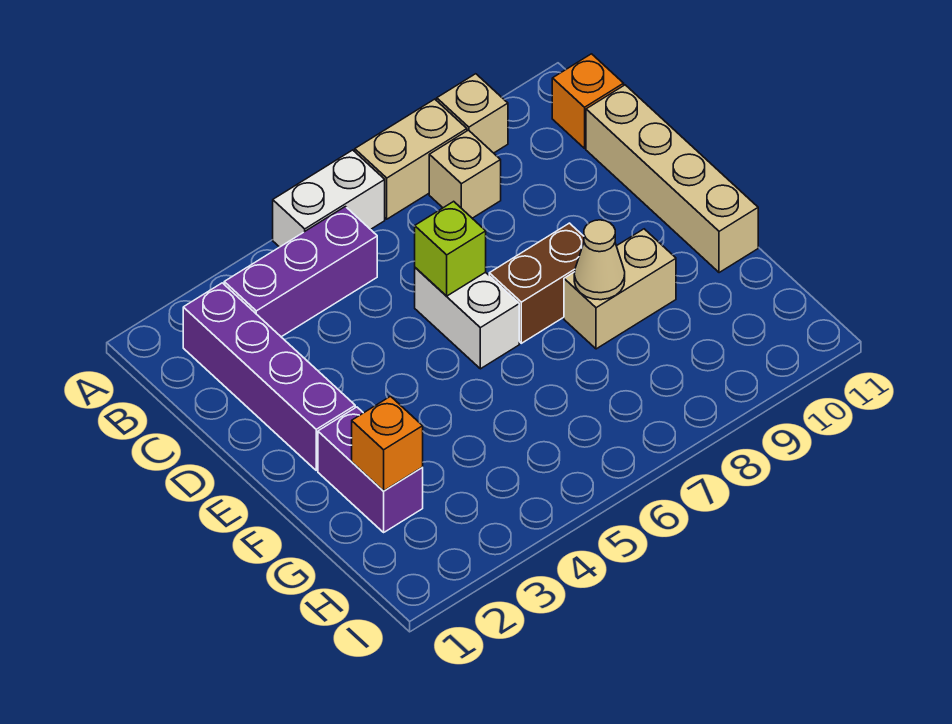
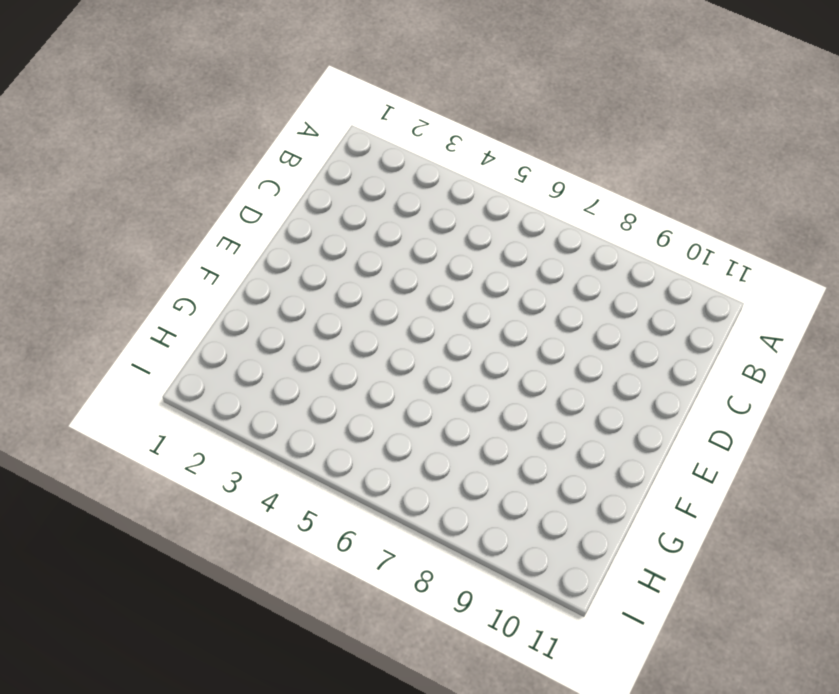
none -> white brick A5:A6 level 1
none -> tan brick A7:A8 level 1
none -> tan brick A9 level 1

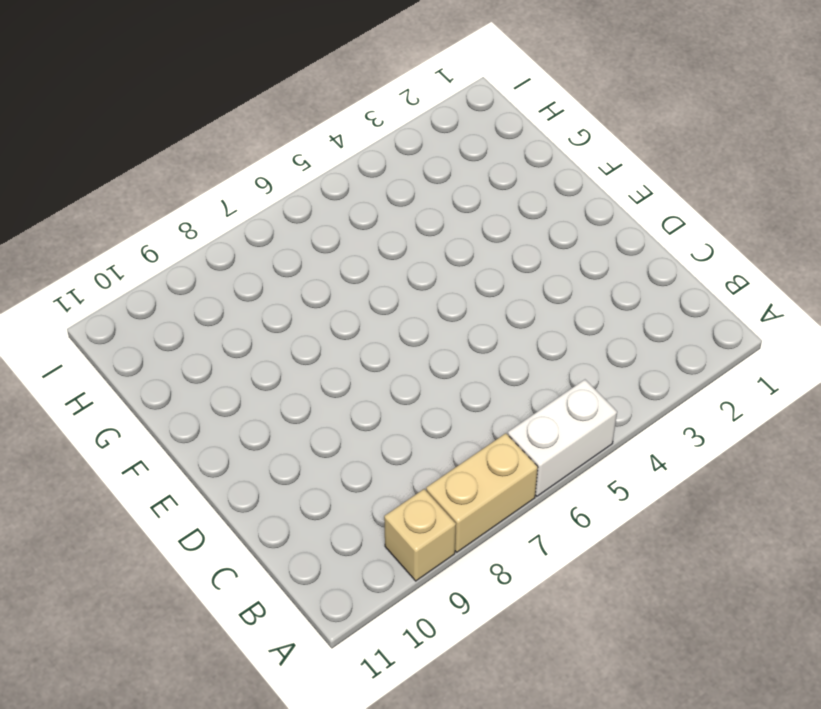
none -> purple brick B2:E2 level 1
none -> purple brick B3:B5 level 1
none -> tan brick B8 level 1

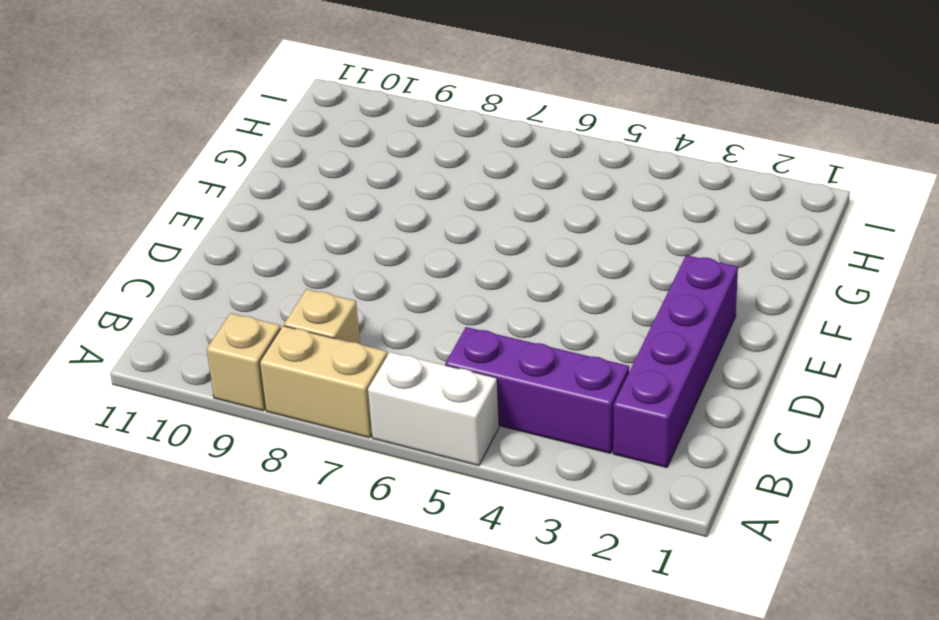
none -> orange brick B11 level 1
none -> tan brick C11:F11 level 1
none -> white brick D6:E6 level 1

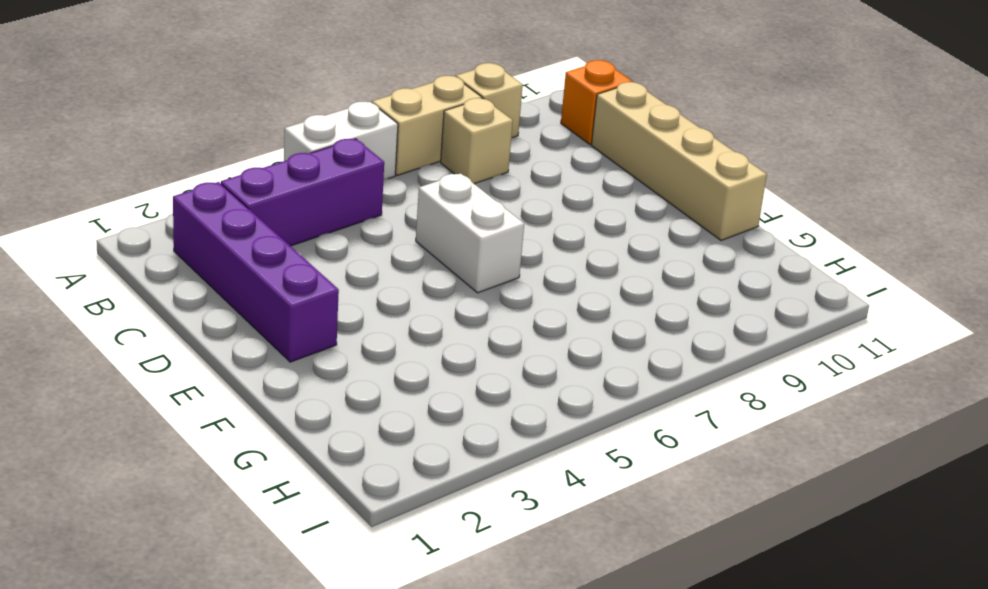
none -> brown brick E7:E8 level 1
none -> purple brick F2:G2 level 1
none -> tan brick F8:F9 level 1

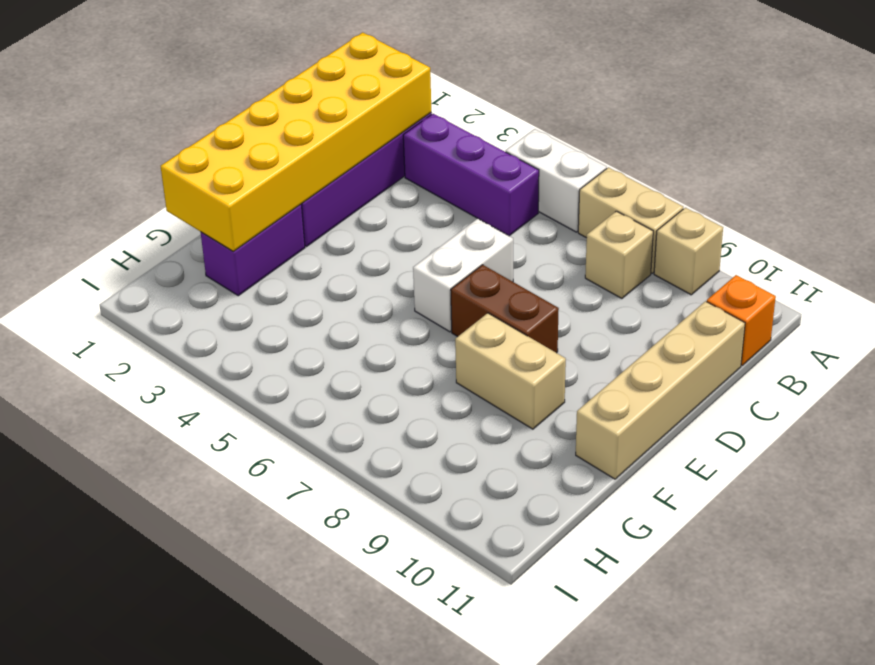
yellow brick B1:G2 level 2 -> orange brick G2 level 2
none -> lime brick D6 level 2
none -> tan cone F8 level 2

